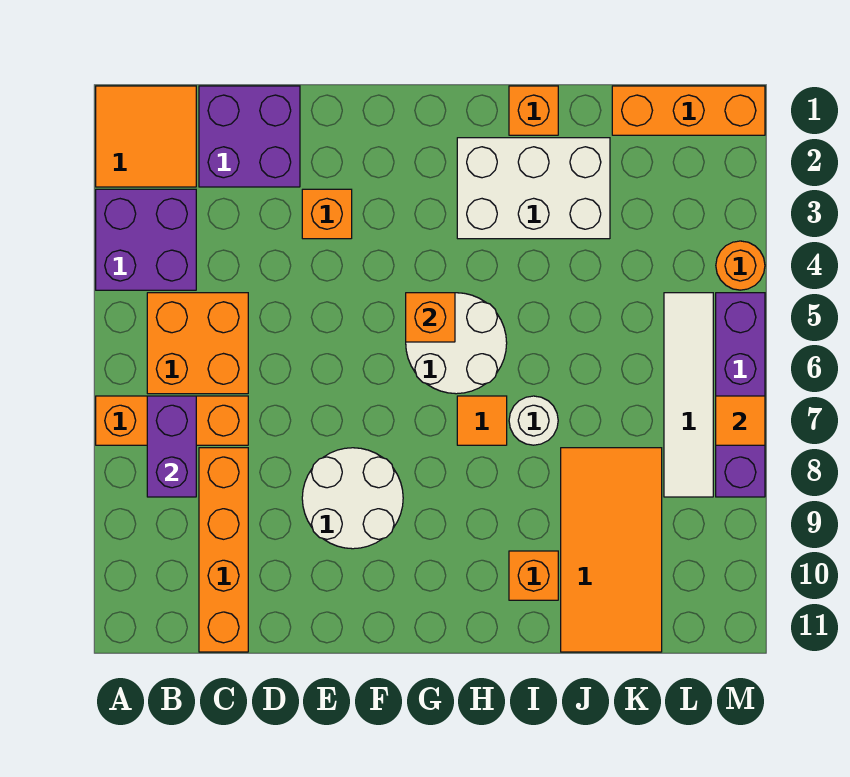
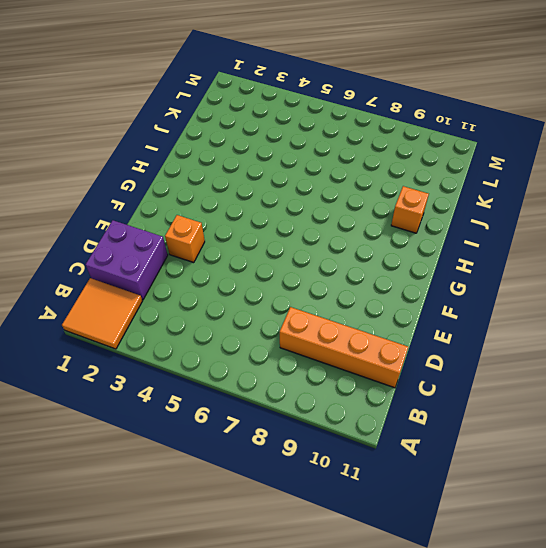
none -> purple brick A3:B4 level 1
none -> orange brick A7:C7 level 1
none -> orange brick B5:C6 level 1

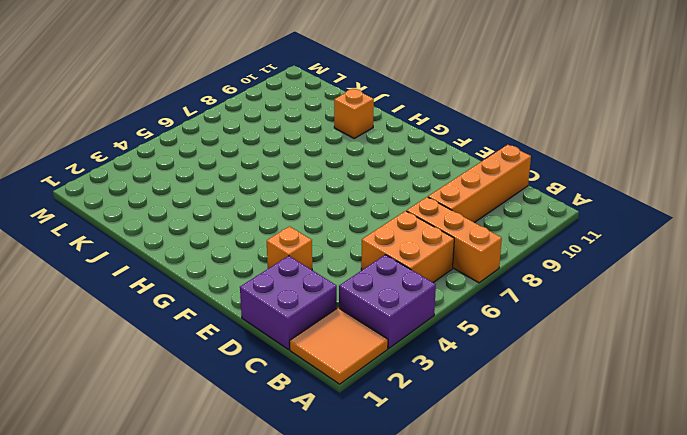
none -> white round brick E8:F9 level 1
none -> white round brick G5:H6 level 1
none -> white brick H2:J3 level 1

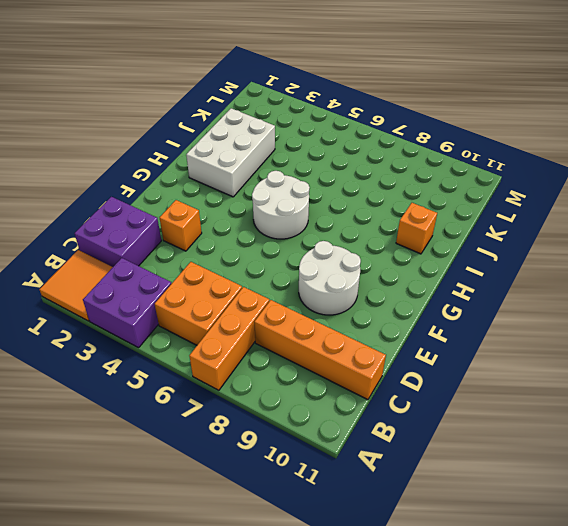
none -> orange tile H7 level 1
none -> orange brick I1 level 1
none -> white round brick I7 level 1

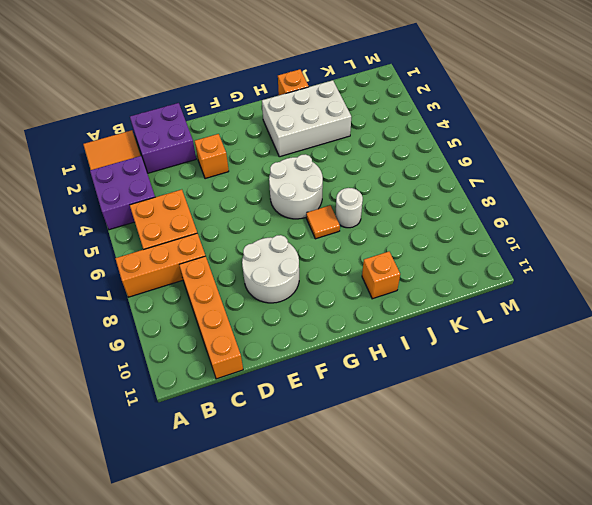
none -> orange tile J8:K11 level 1
none -> orange brick K1:M1 level 1
none -> white tile L5:L8 level 1

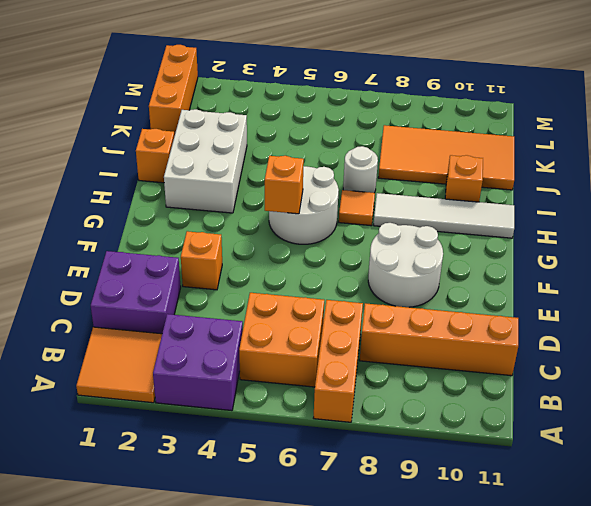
white tile H8:H11 level 1 -> white tile L5:L8 level 1
none -> orange round brick M4 level 1
none -> purple brick M5:M8 level 1
none -> purple brick B7:B8 level 2

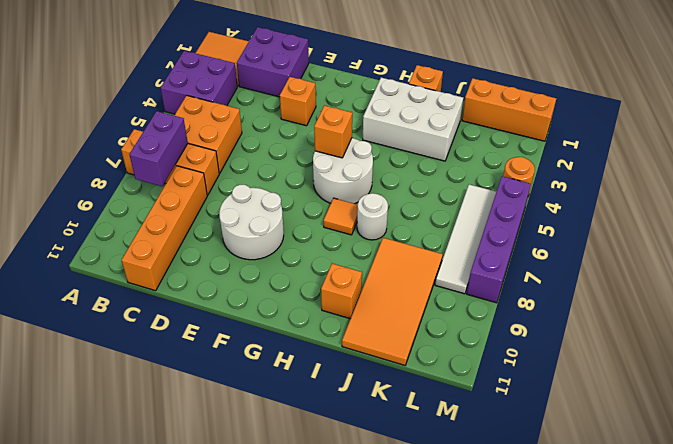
none -> orange tile M7 level 2

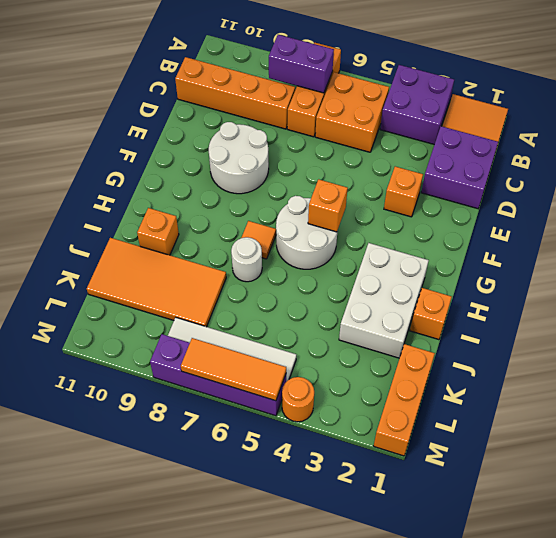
orange tile M5:M7 level 2 -> orange tile M7 level 2

